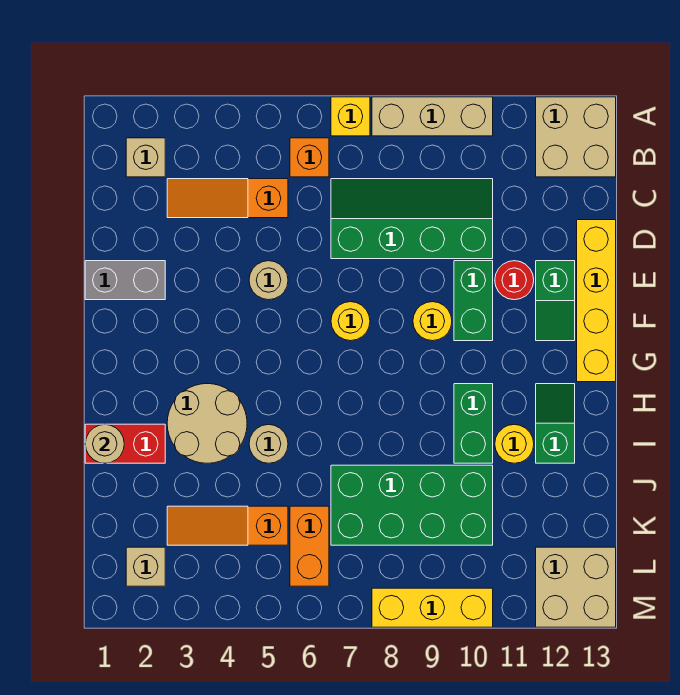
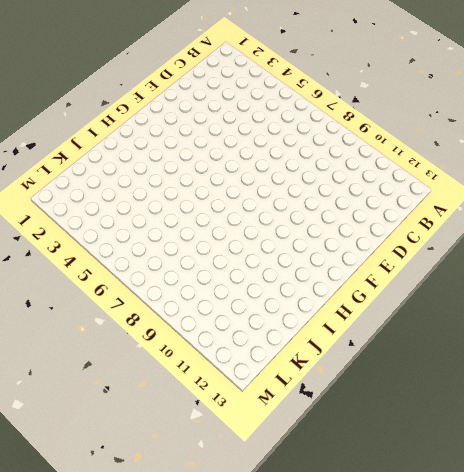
none -> yellow brick A7 level 1
none -> tan brick A8:A10 level 1
none -> tan brick A12:B13 level 1

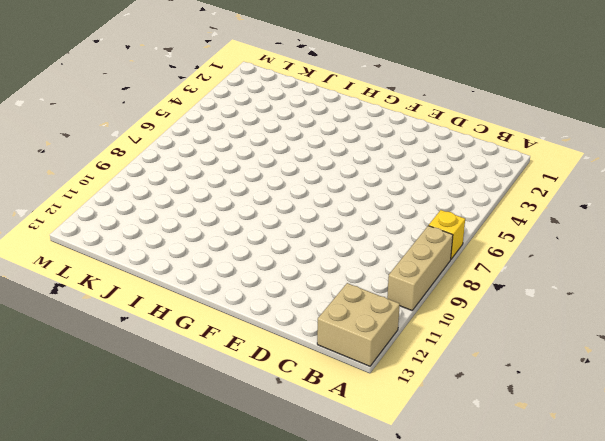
none -> tan brick B2 level 1
none -> orange brick B6 level 1
none -> orange slope C3:C5 level 1 top 5

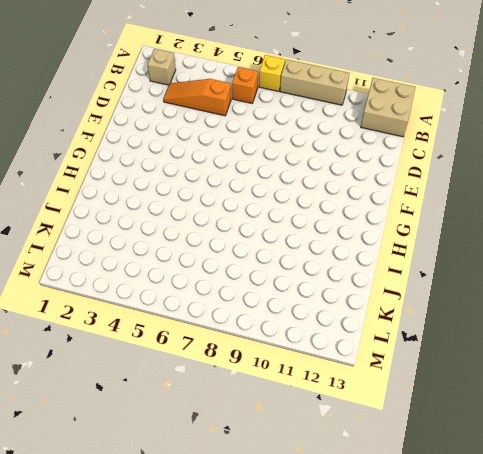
none -> green slope C7:D10 level 1 top D
none -> yellow brick D13:G13 level 1
none -> grey brick E1:E2 level 1

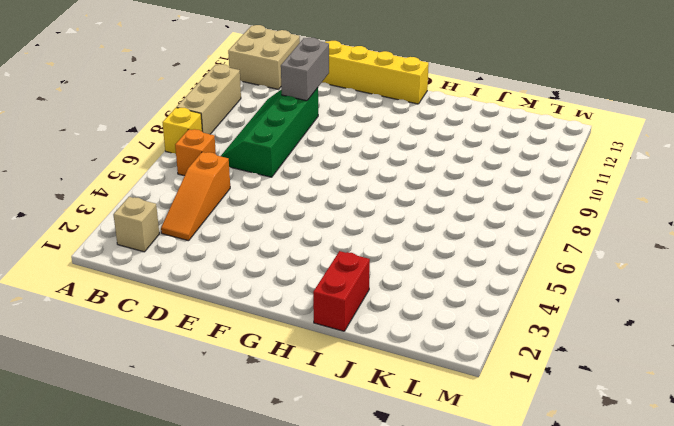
grey brick D10:D11 level 2 -> grey brick E1:E2 level 1
none -> tan round brick E5 level 1
none -> green brick E10:F10 level 1
none -> red round brick E11 level 1

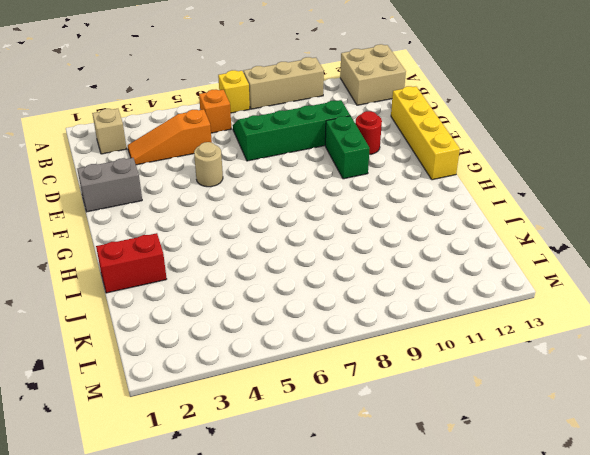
none -> green slope E12:F12 level 1 top E
none -> yellow round brick F7 level 1
none -> yellow round brick F9 level 1

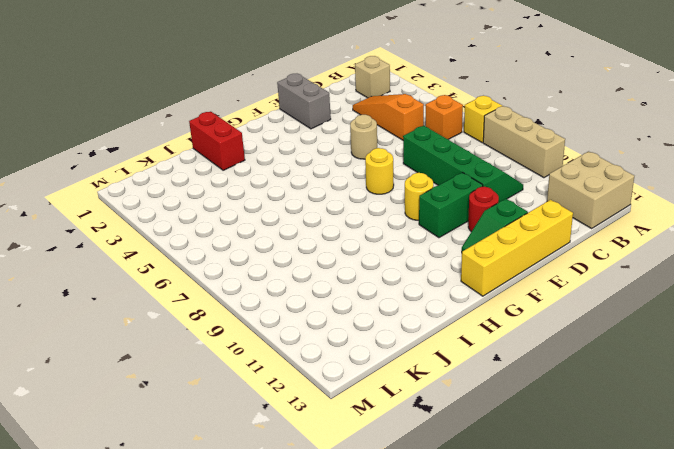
none -> tan round brick H3:I4 level 1
none -> green brick H10:I10 level 1
none -> green slope H12:I12 level 1 top I

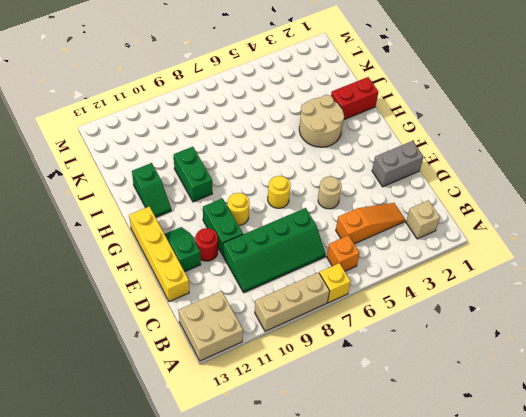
none -> tan round brick I5 level 1
none -> yellow round brick I11 level 1
none -> green brick J7:K10 level 1

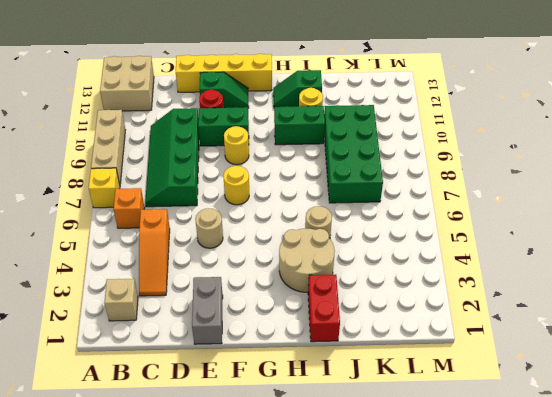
none -> orange slope K3:K5 level 1 top 5
none -> orange brick K6:L6 level 1
none -> tan brick L2 level 1

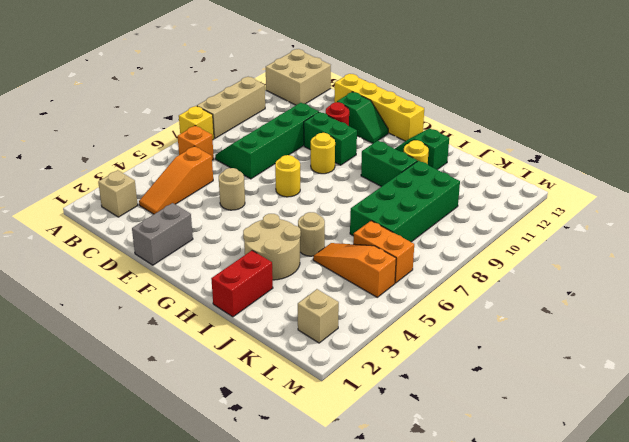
orange slope J5:L5 level 1 top L -> orange slope K3:K5 level 1 top 5
none -> tan brick L12:M13 level 1
none -> yellow brick M8:M10 level 1
none -> tan round brick I1 level 2

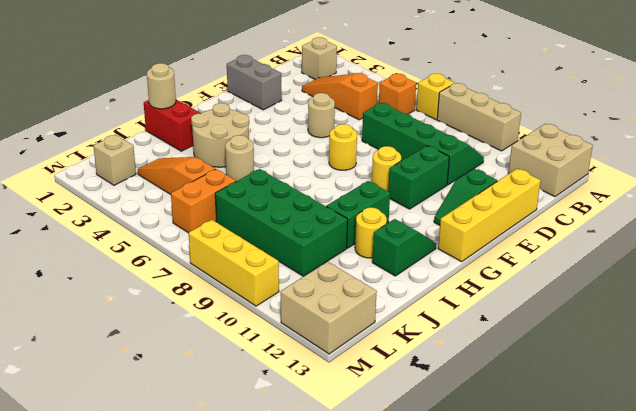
none -> red round brick E11 level 1

